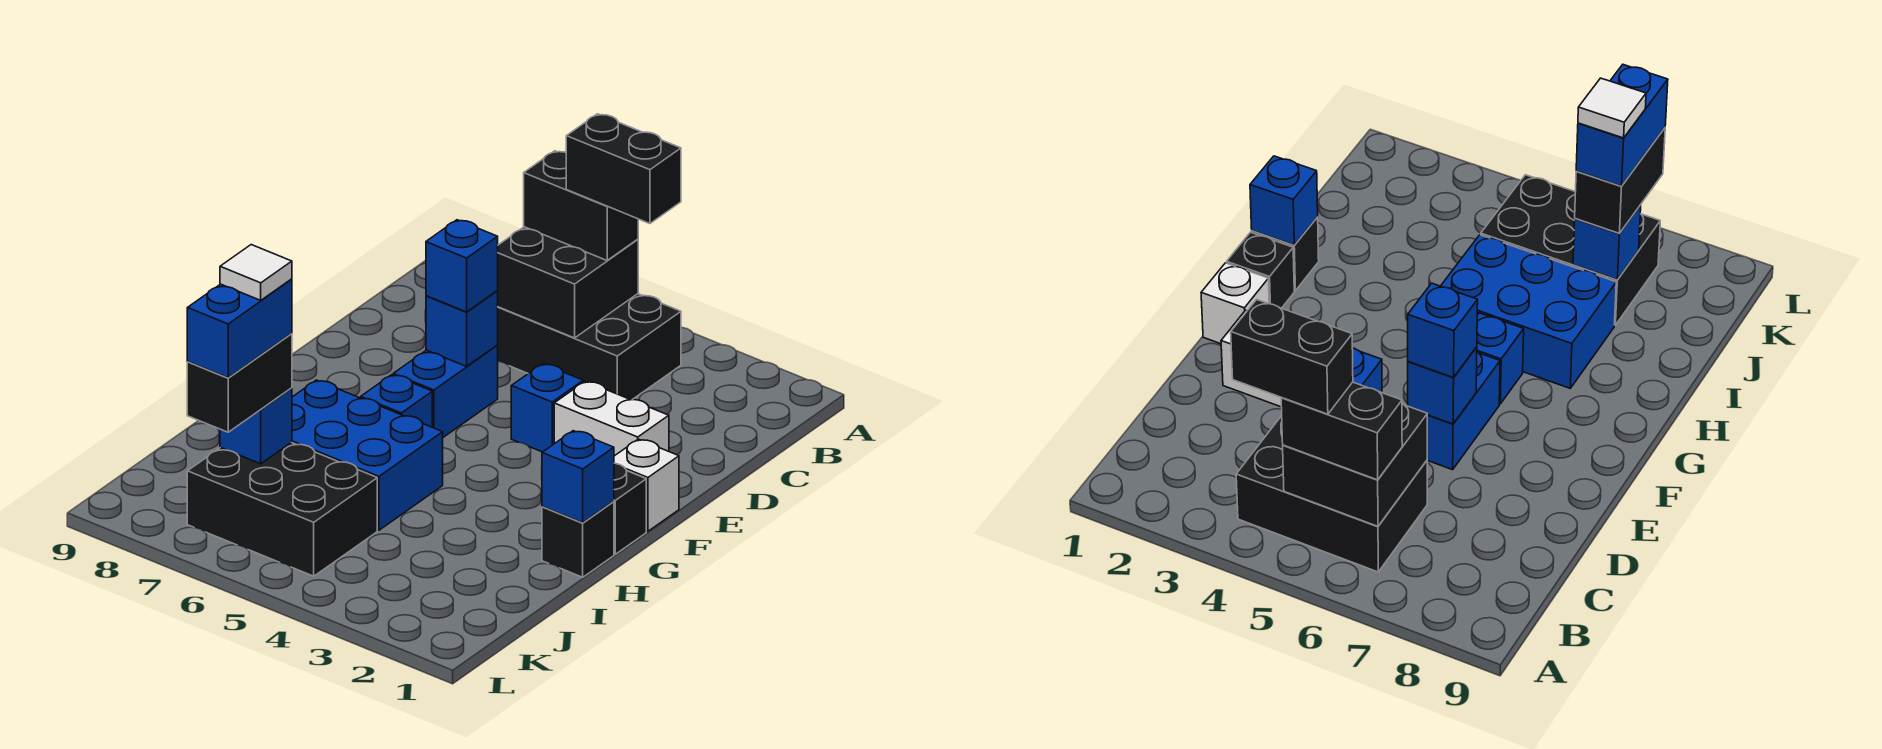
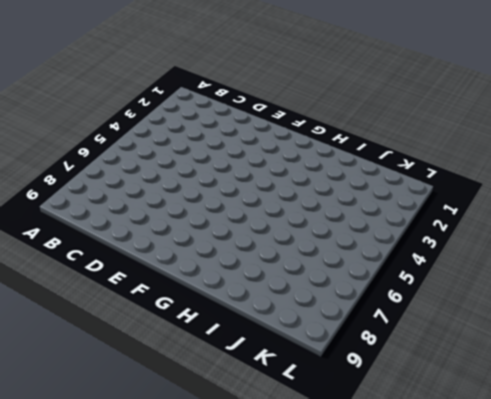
none -> black brick B4:C6 level 1
none -> white brick E2:E3 level 1
none -> blue brick E4 level 1

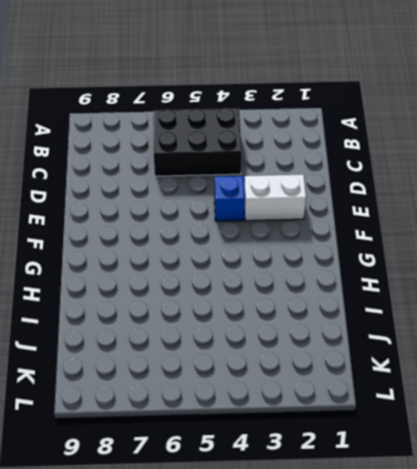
none -> blue brick E6:F6 level 1
none -> white brick F1 level 1
none -> black brick G1 level 1

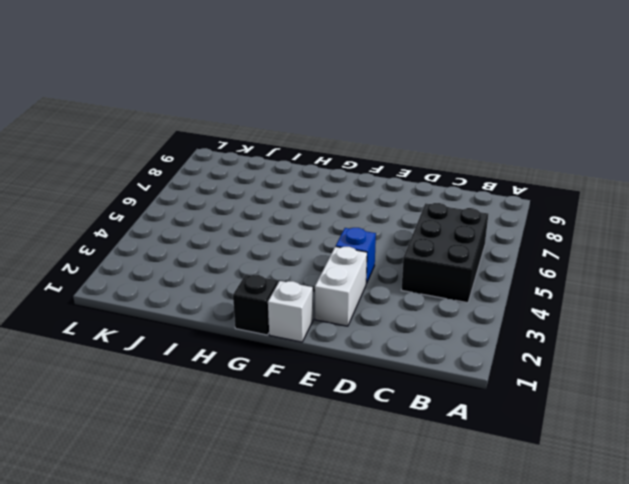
none -> blue brick E6:F6 level 1
none -> blue brick G6 level 1
none -> black brick H1 level 1

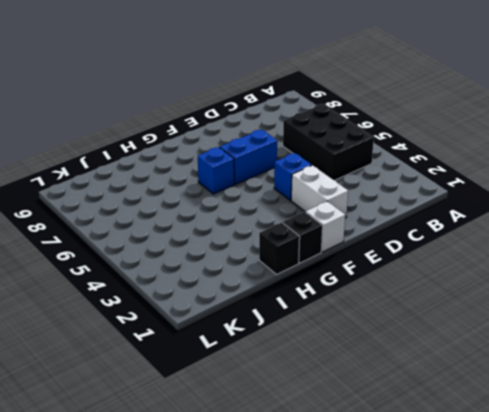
none -> blue brick H5:I7 level 1
none -> black brick J5:K7 level 1
none -> black brick B5:C6 level 2

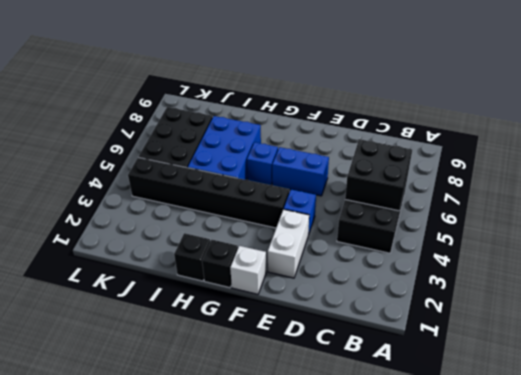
black brick F4:K4 level 1 -> none
none -> blue brick E6 level 2
none -> blue brick H1 level 2
none -> blue brick J7 level 2

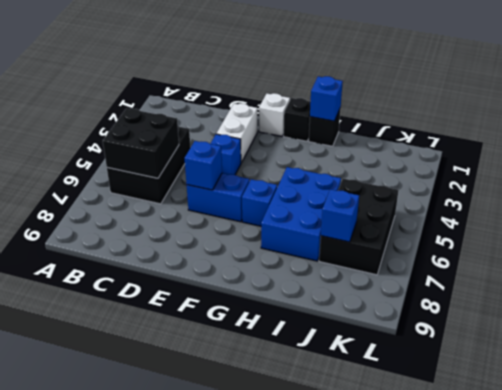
none -> black brick B5:B6 level 3
none -> blue brick E6 level 3
none -> black brick J7:K7 level 3

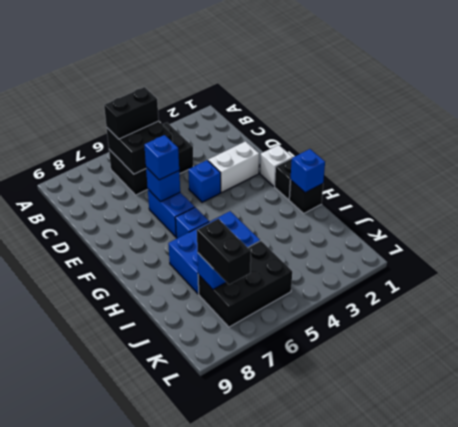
none -> black brick B4:B5 level 4
none -> blue brick J7:K7 level 4
none -> white tile J7 level 5

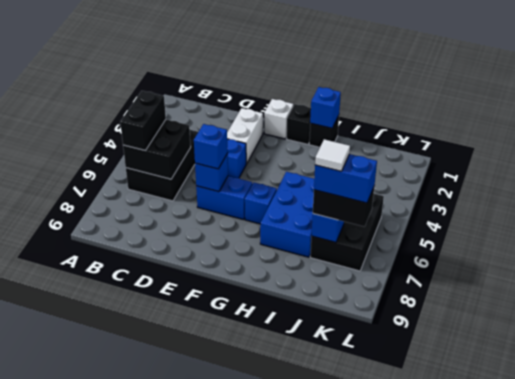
none -> black brick B4:B5 level 4

